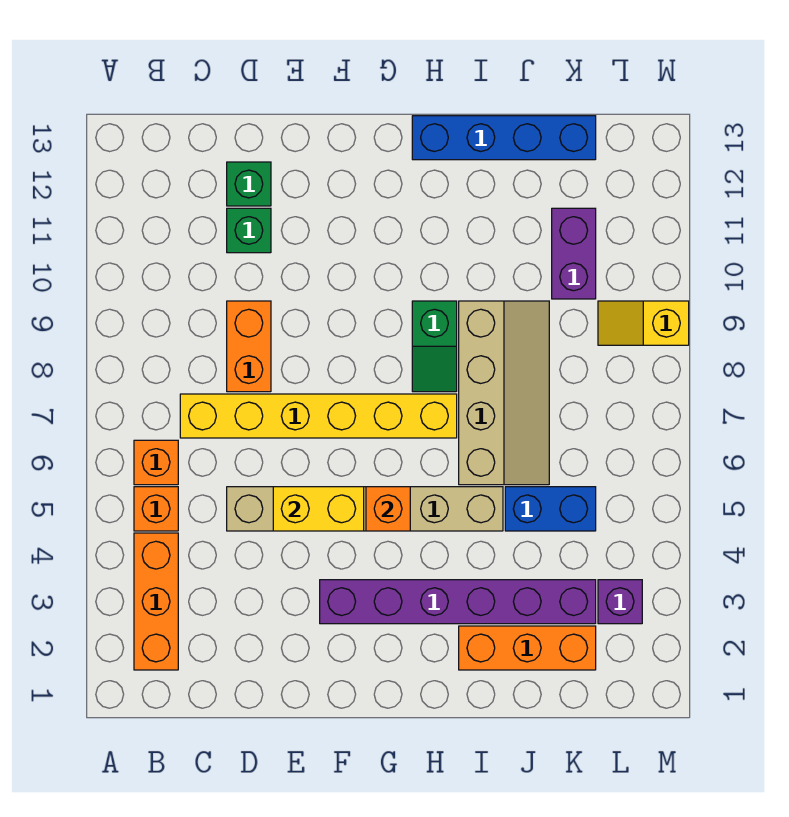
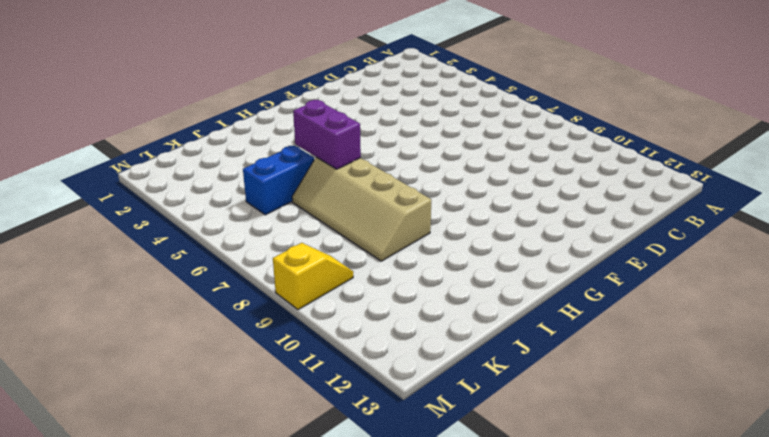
purple brick I5:I6 level 2 -> purple brick K10:K11 level 1
none -> orange brick B2:B4 level 1
none -> orange brick B5 level 1
none -> orange brick B6 level 1

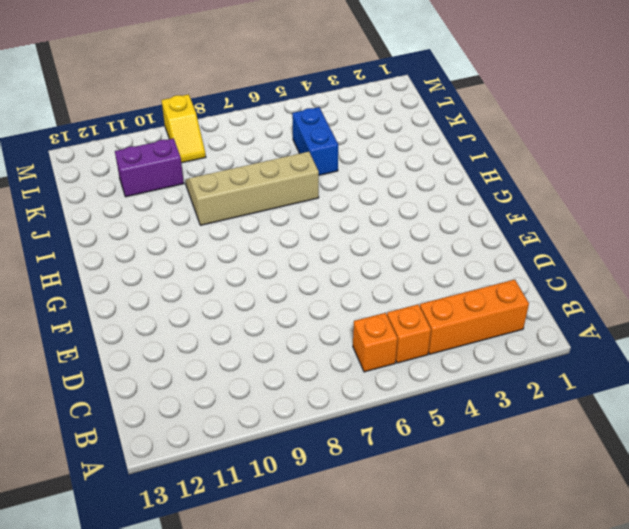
none -> yellow brick C7:H7 level 1
none -> tan brick D5:I5 level 1
none -> orange brick D8:D9 level 1

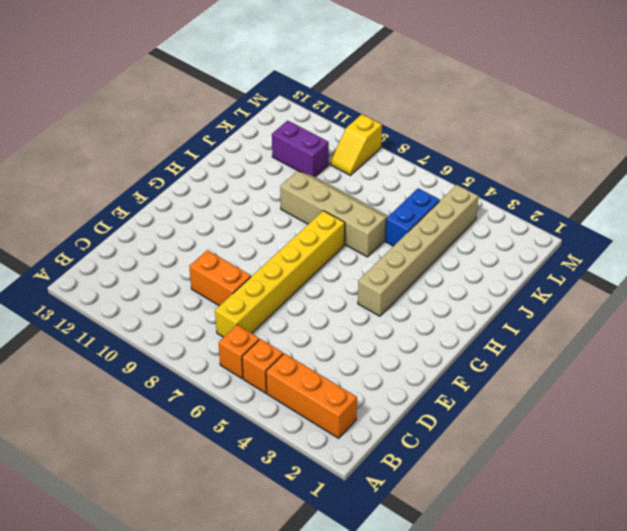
tan brick G4:L4 level 1 -> tan brick D5:I5 level 1
none -> green brick D11 level 1
none -> green brick D12 level 1
none -> purple brick F3:K3 level 1

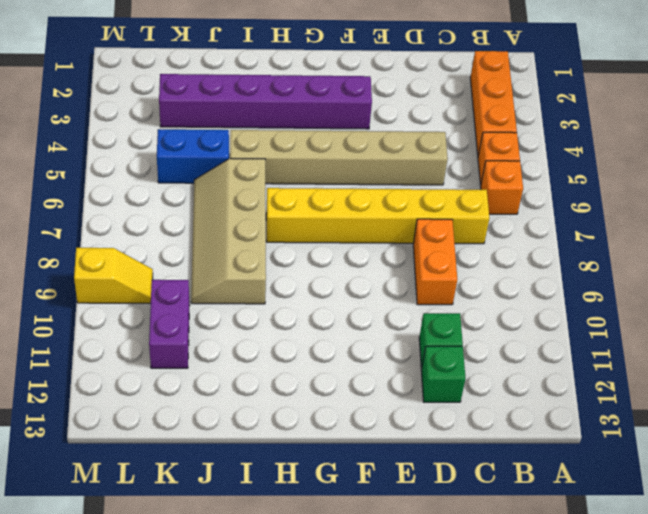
none -> green slope H8:H9 level 1 top 9
none -> blue brick H13:K13 level 1
none -> orange brick I2:K2 level 1

